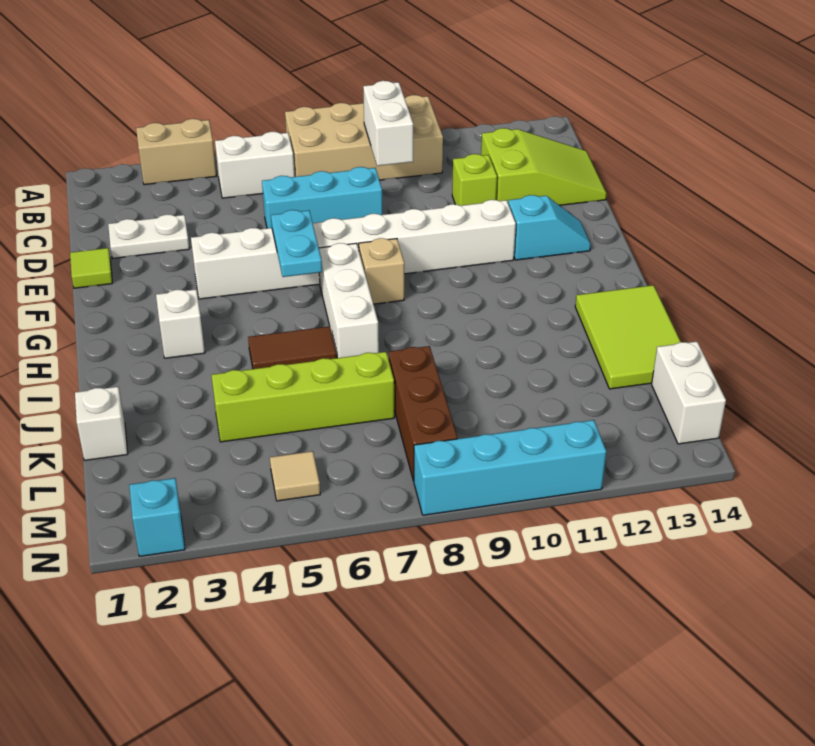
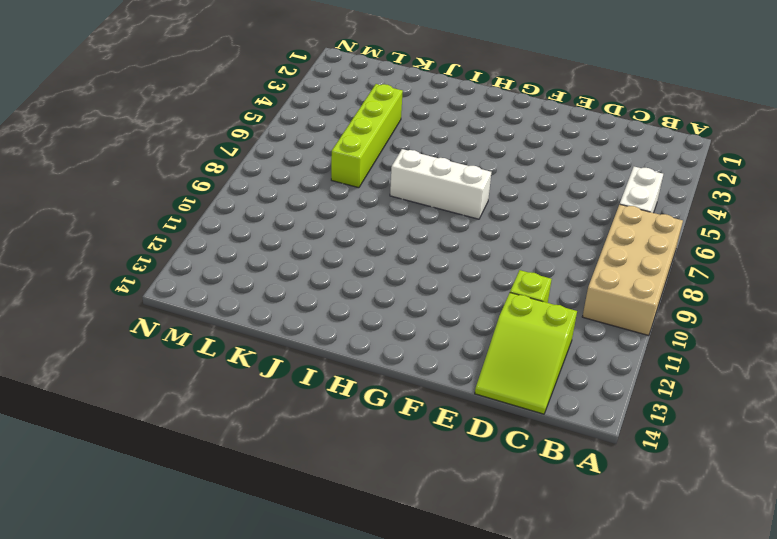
none -> tan brick A3:A4 level 1
none -> white plate D2:D3 level 1
none -> cyan brick D6:D8 level 1

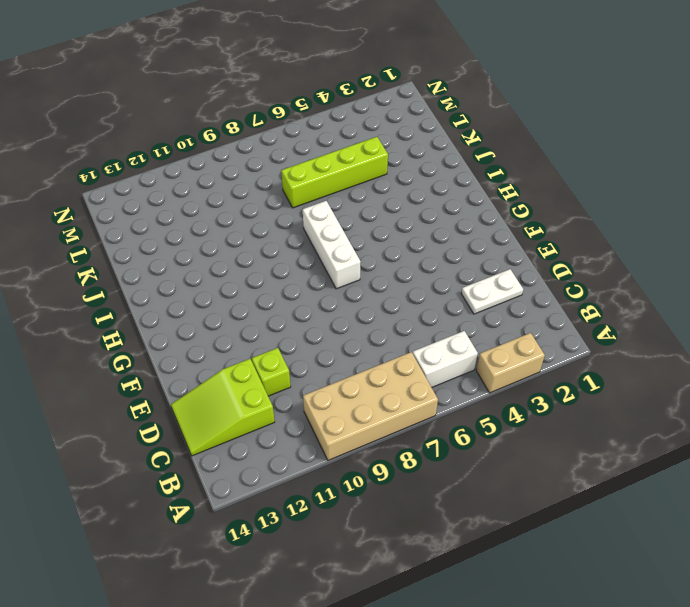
none -> cyan brick D6:D8 level 1
none -> lime tile E1 level 1
none -> white brick F4:F11 level 1

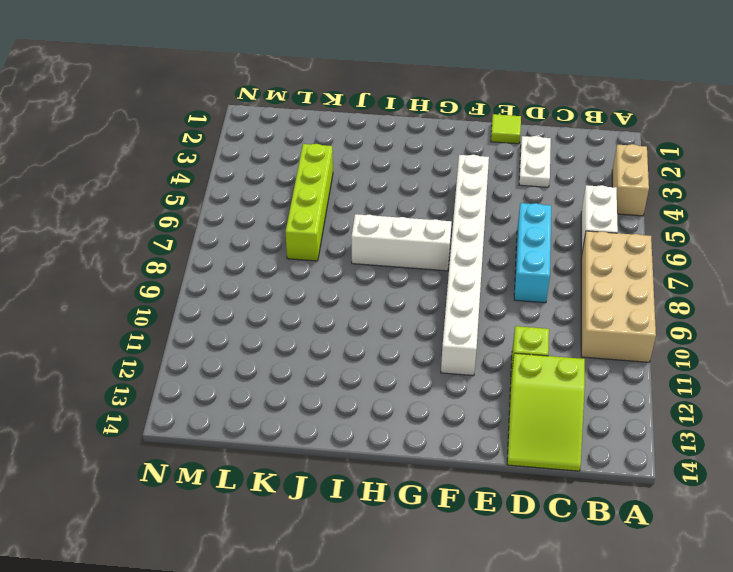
none -> cyan slope F12:F13 level 1 top 12
none -> tan brick G8 level 1
none -> white brick H3 level 1

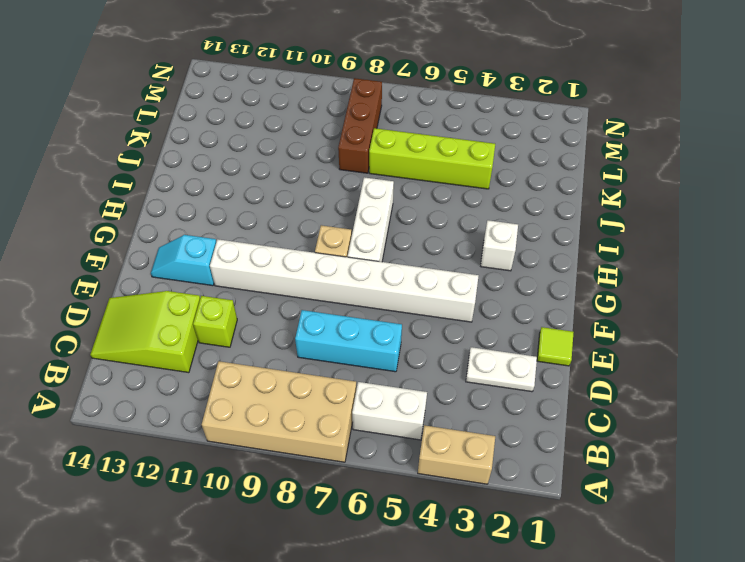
none -> brown tile I5:I6 level 1
none -> lime tile I13:K14 level 1
none -> white brick K1 level 1

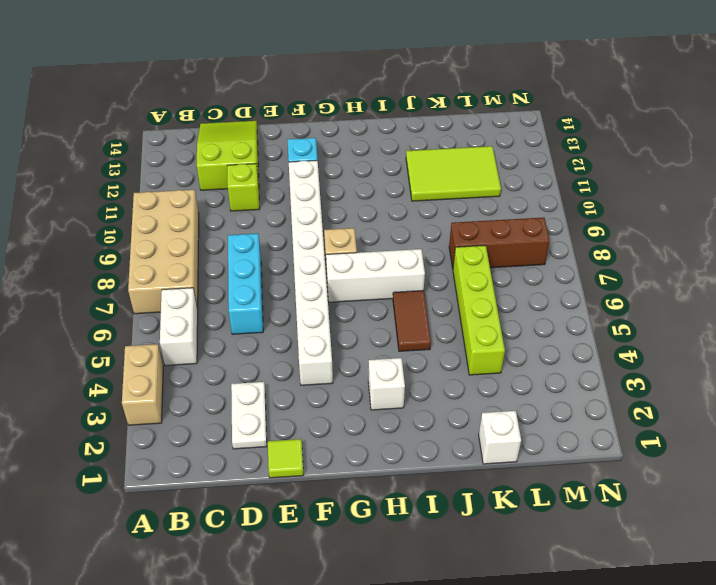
lime tile J11:L12 level 1 -> lime tile I13:K14 level 1
none -> white brick L14:M14 level 1
none -> tan tile M5 level 1
none -> cyan brick N2 level 1

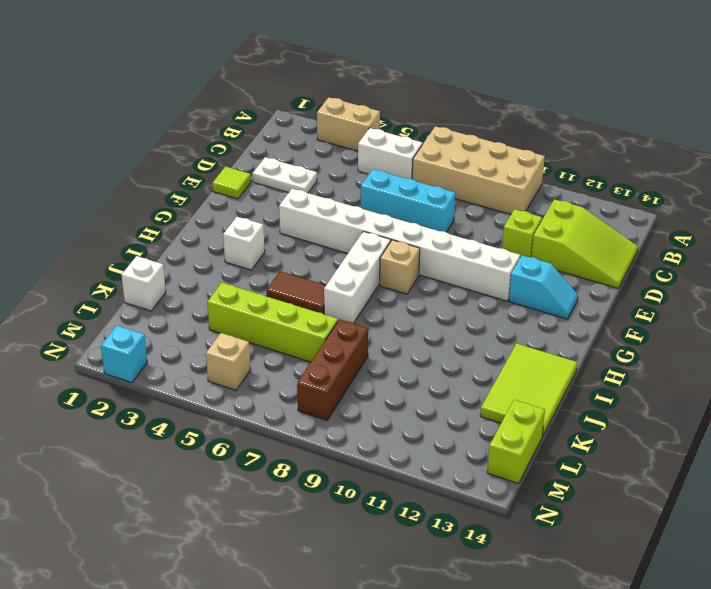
lime brick L14:M14 level 1 -> white brick L14:M14 level 1
tan brick M5 level 1 -> tan tile M5 level 1
none -> cyan brick N8:N11 level 1
none -> white brick B9:C9 level 2
none -> cyan plate F6:G6 level 2

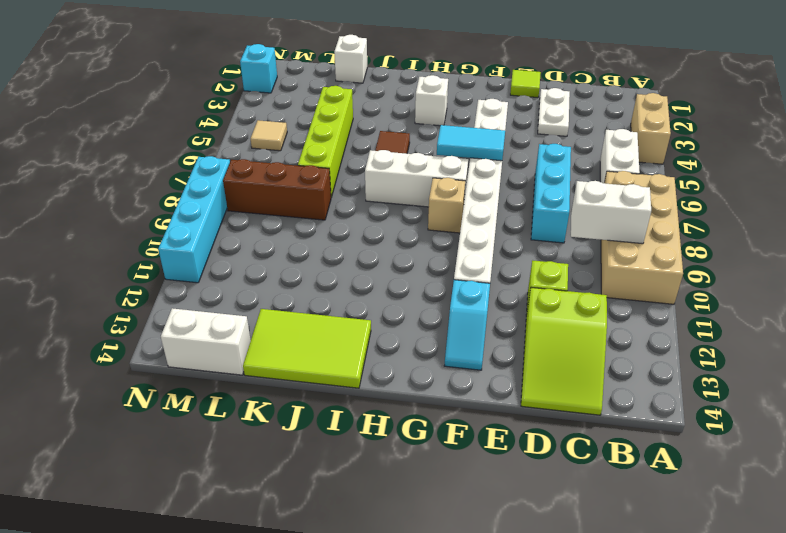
cyan tile F6:G6 level 2 -> cyan plate F6:G6 level 2

